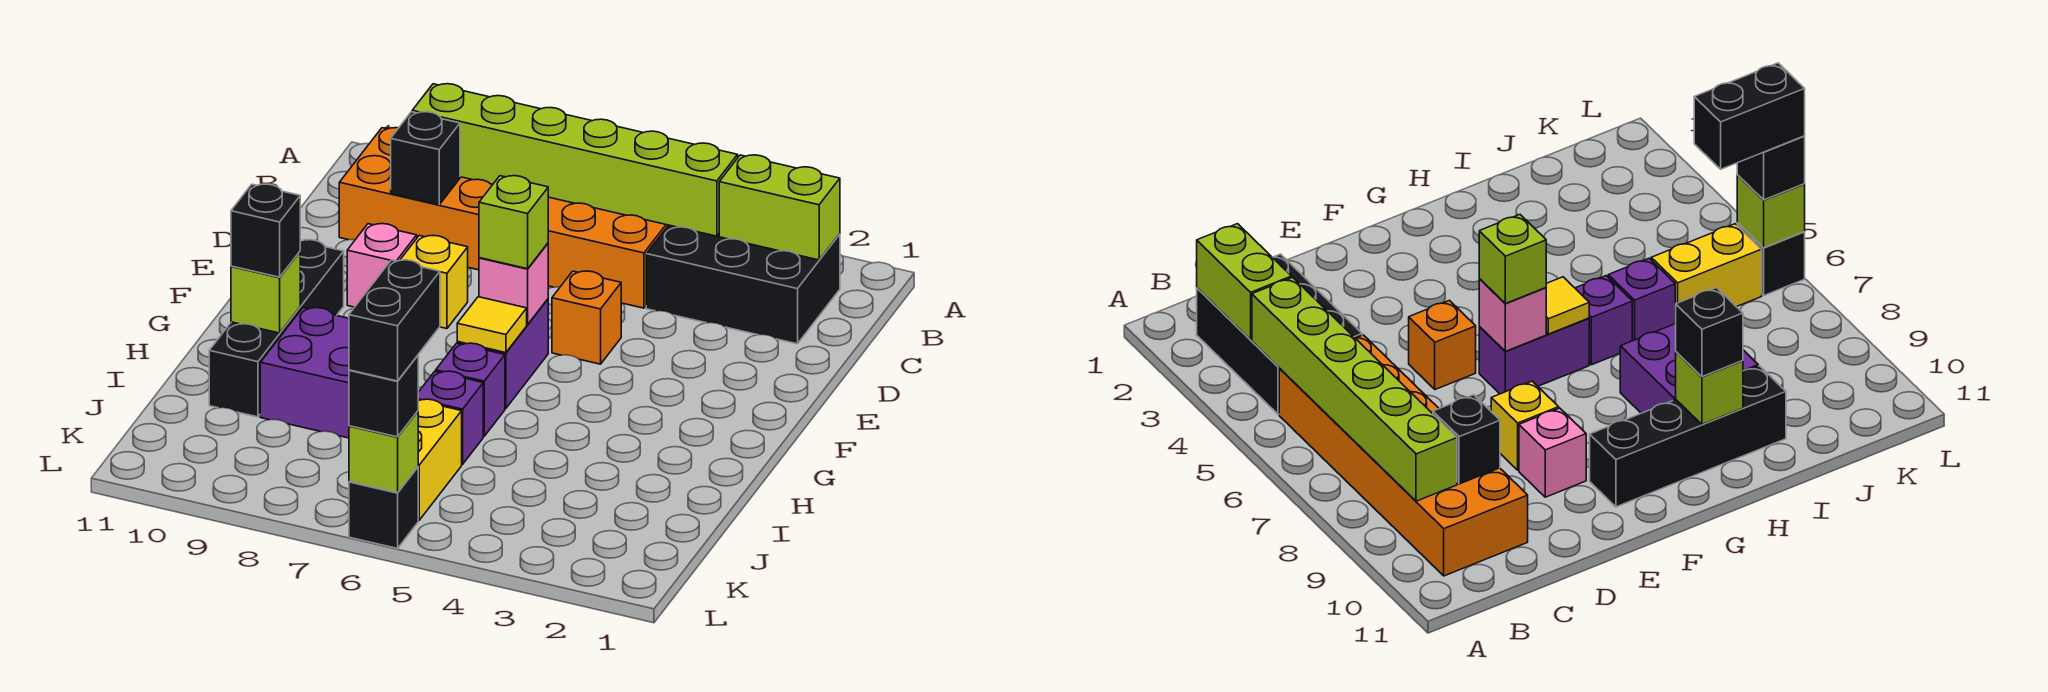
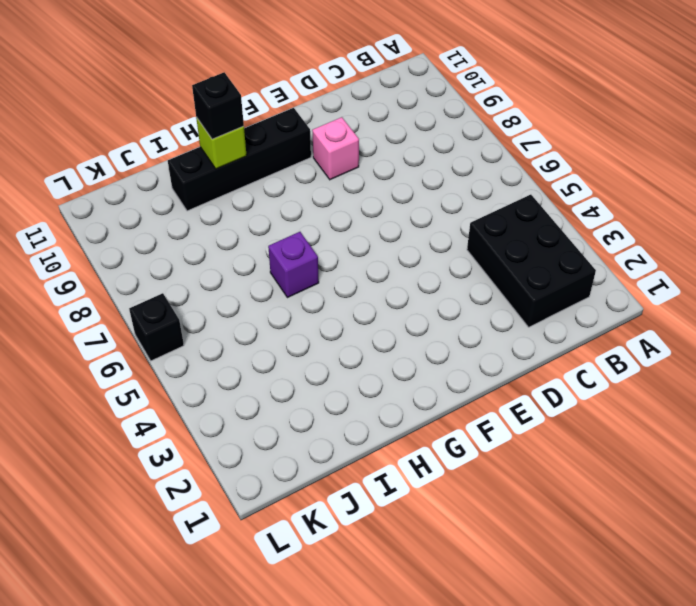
none -> orange brick B5:C10 level 1
none -> orange brick E5 level 1
none -> yellow brick E8 level 1

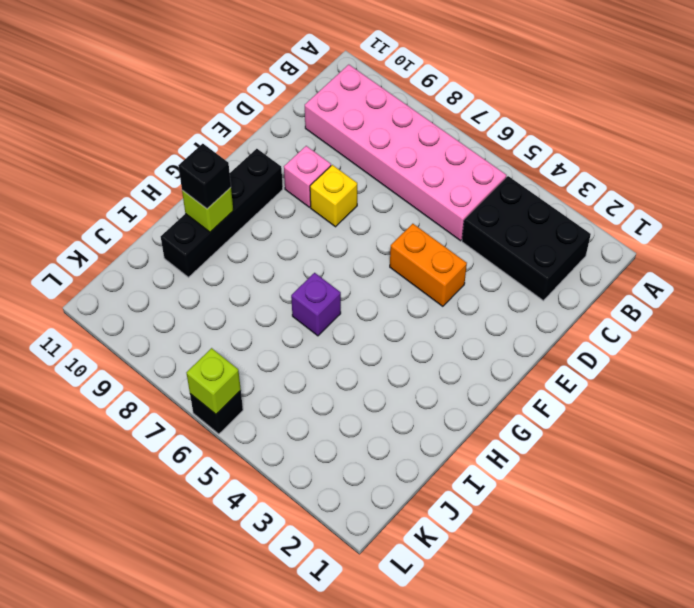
pink brick B5:C10 level 1 -> orange brick B5:C10 level 1
orange brick E4:E5 level 1 -> orange brick E5 level 1
none -> purple brick F6:G6 level 1
none -> purple brick H8:I9 level 1
none -> purple brick I6 level 1

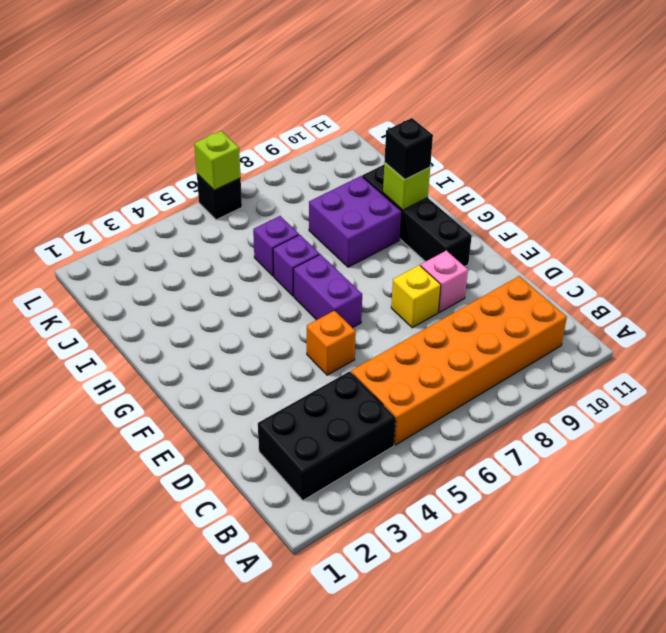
none -> yellow brick J6:K6 level 1
none -> lime brick B2:B3 level 2
none -> lime brick B4:B9 level 2

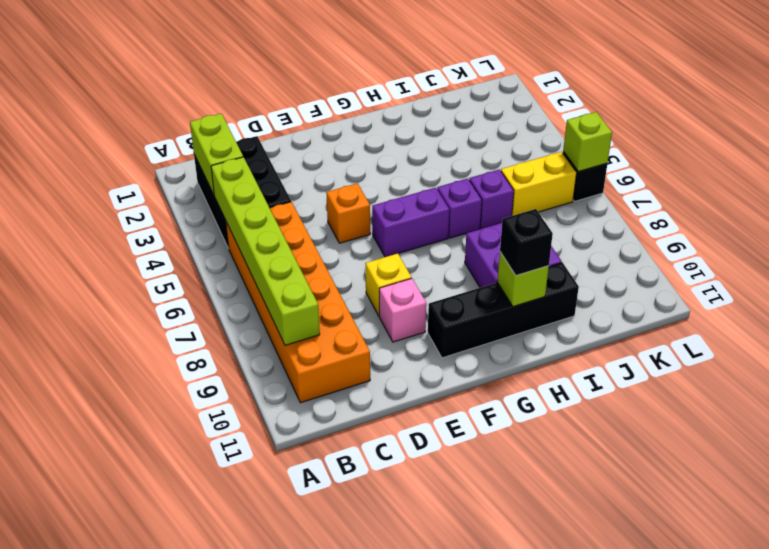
none -> black brick C9 level 2
none -> pink brick F6 level 2
none -> yellow tile G6 level 2

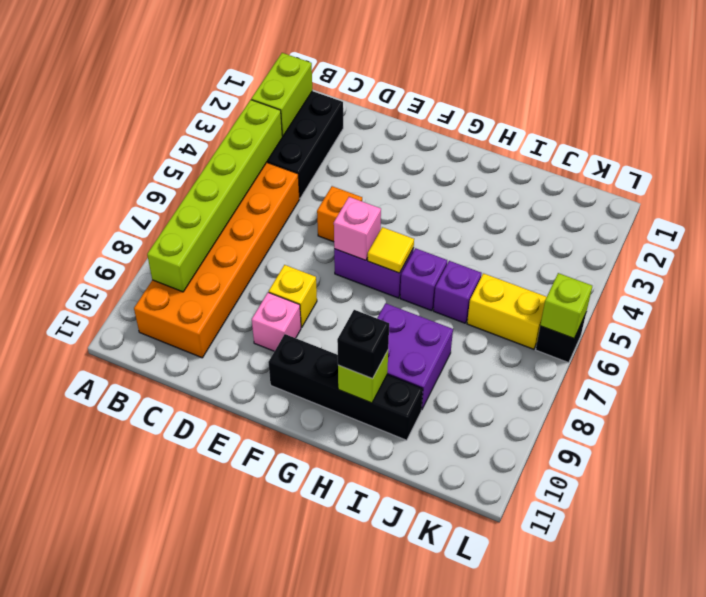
none -> black brick C9 level 2
none -> lime brick F6 level 3
none -> black brick L6 level 3

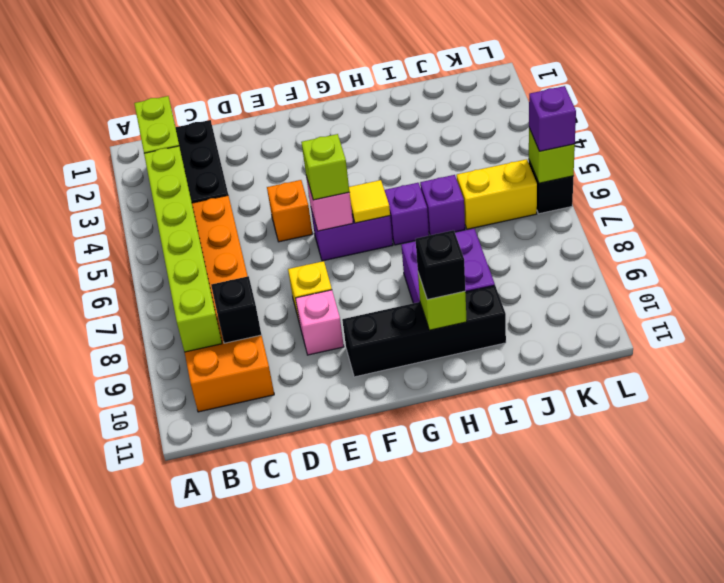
purple brick L6 level 3 -> black brick L6 level 3
none -> black brick K6:L6 level 4

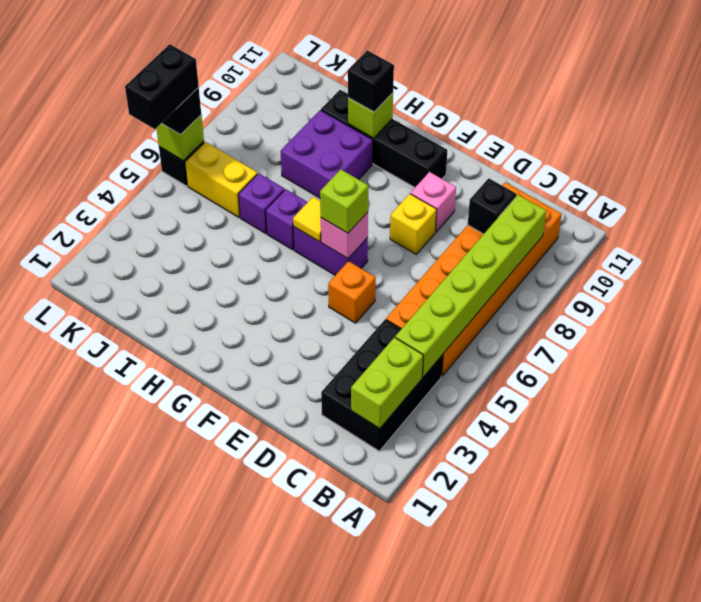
black brick L5:L6 level 4 -> black brick K6:L6 level 4

